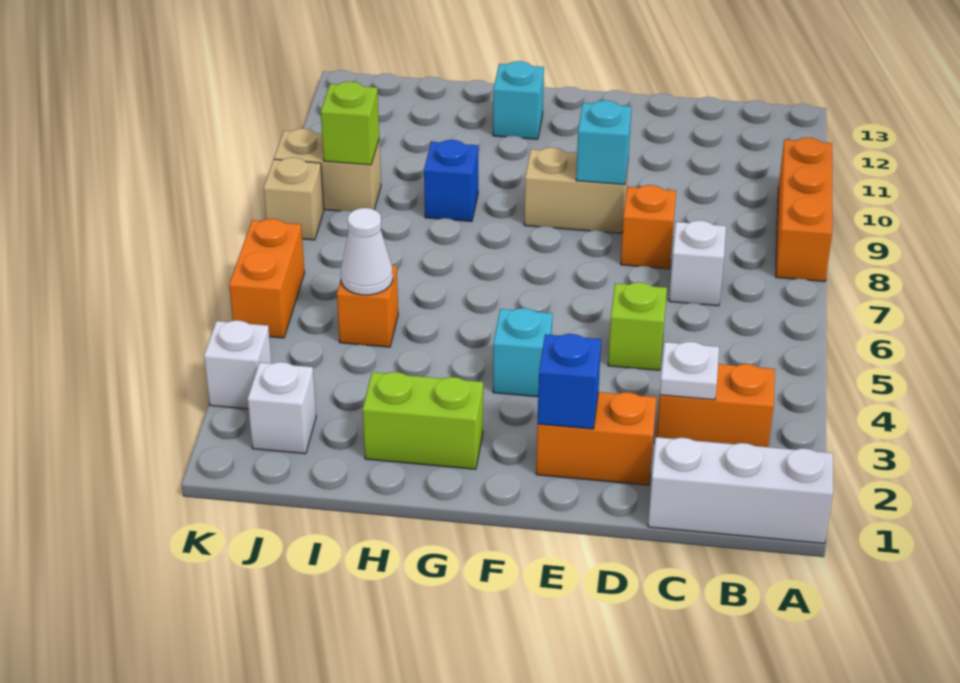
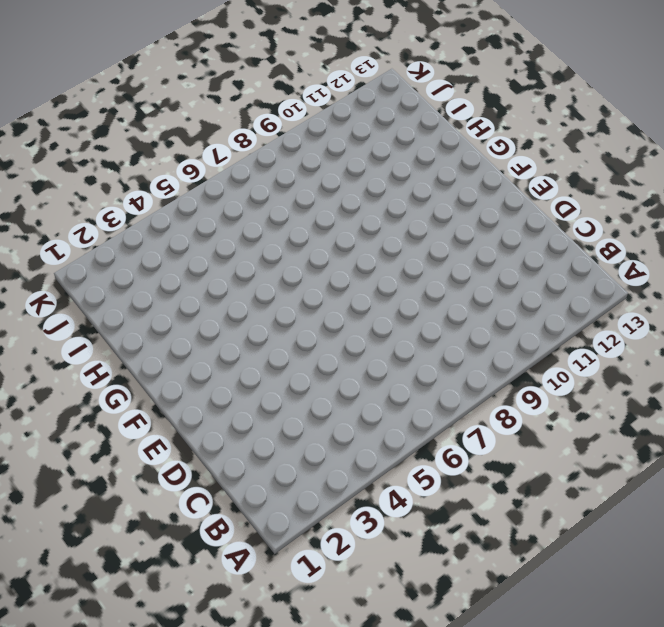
none -> white brick A1:C1 level 1
none -> orange brick A8:A10 level 1
none -> orange brick B3:C3 level 1

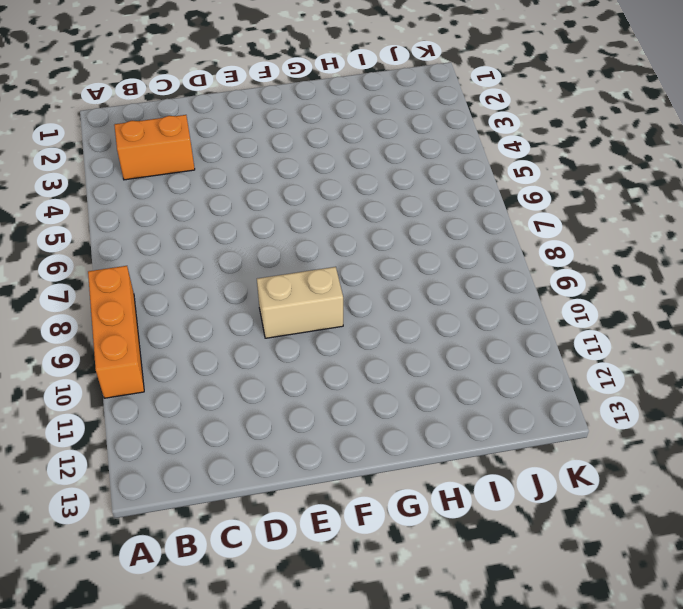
none -> white brick A1:C1 level 1
none -> white brick C7 level 1
none -> orange brick D2:E2 level 1

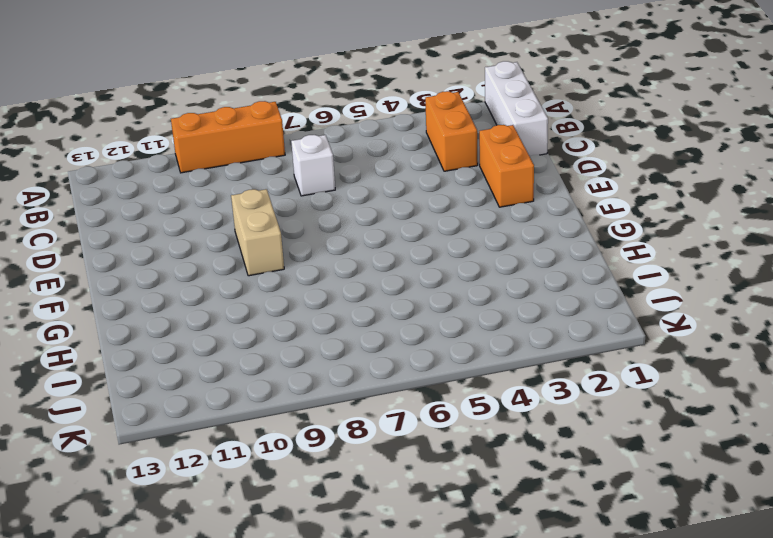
none -> lime brick D5 level 1
none -> orange brick D8 level 1
none -> cyan brick F4 level 1

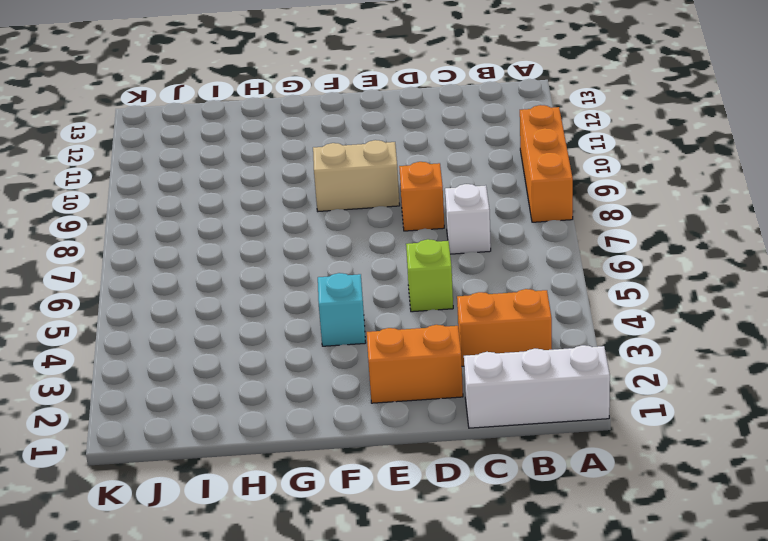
none -> lime brick G2:H2 level 1
none -> cyan brick G12 level 1
none -> blue brick H9 level 1

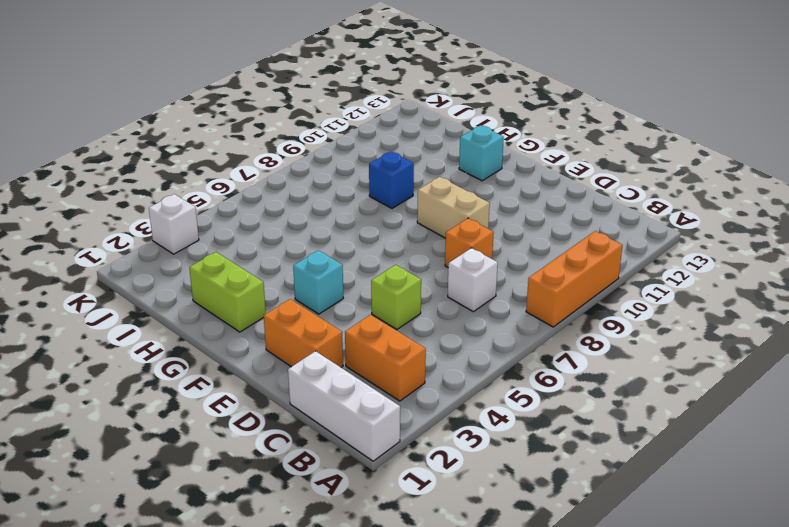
none -> orange brick I5 level 1
none -> white brick J2 level 1
none -> tan brick J9:K9 level 1

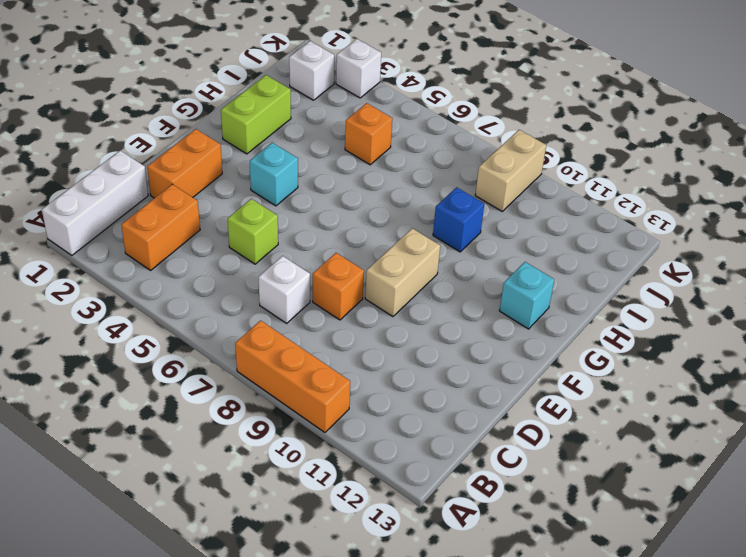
none -> orange brick K5:K6 level 1
none -> tan brick K8 level 1
none -> white plate C3 level 2

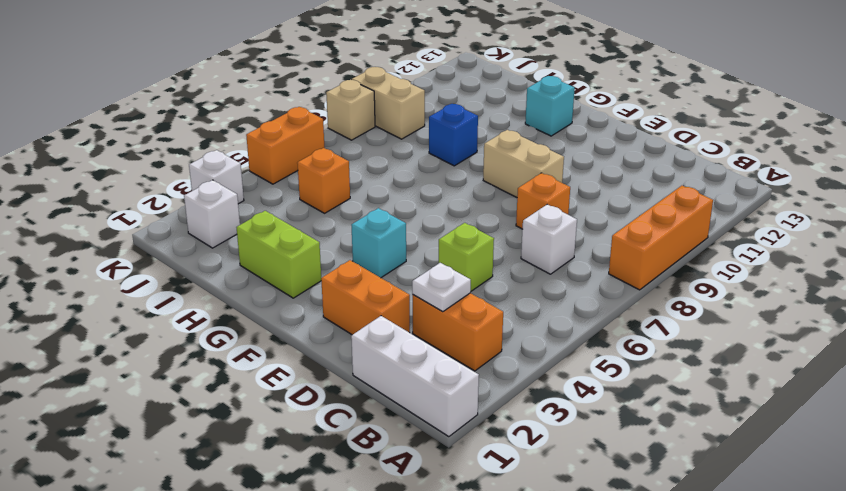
none -> blue brick E2 level 2
none -> cyan brick E9 level 2
none -> white cone I5 level 2

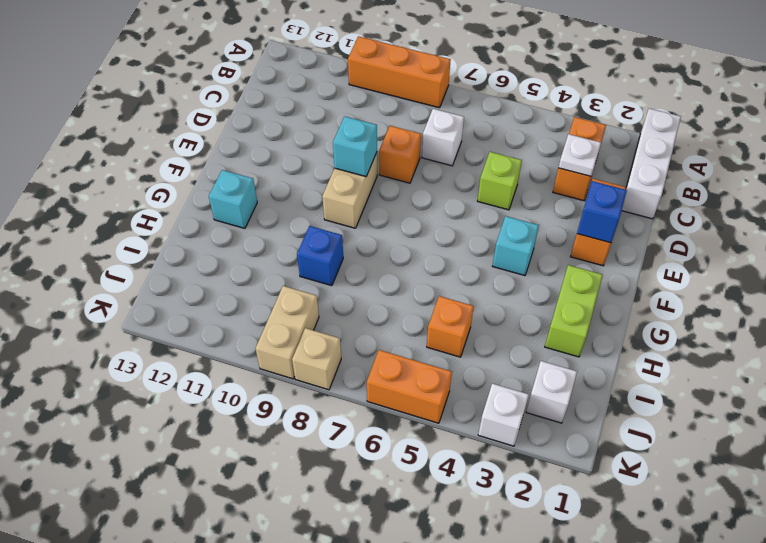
none -> white cone I5 level 2
none -> lime brick J9 level 2

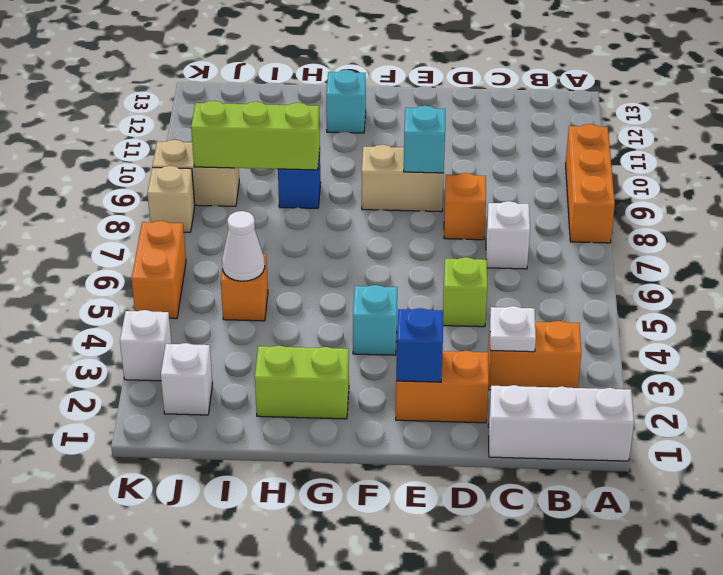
lime brick H9:J9 level 2 -> lime brick J9 level 2

